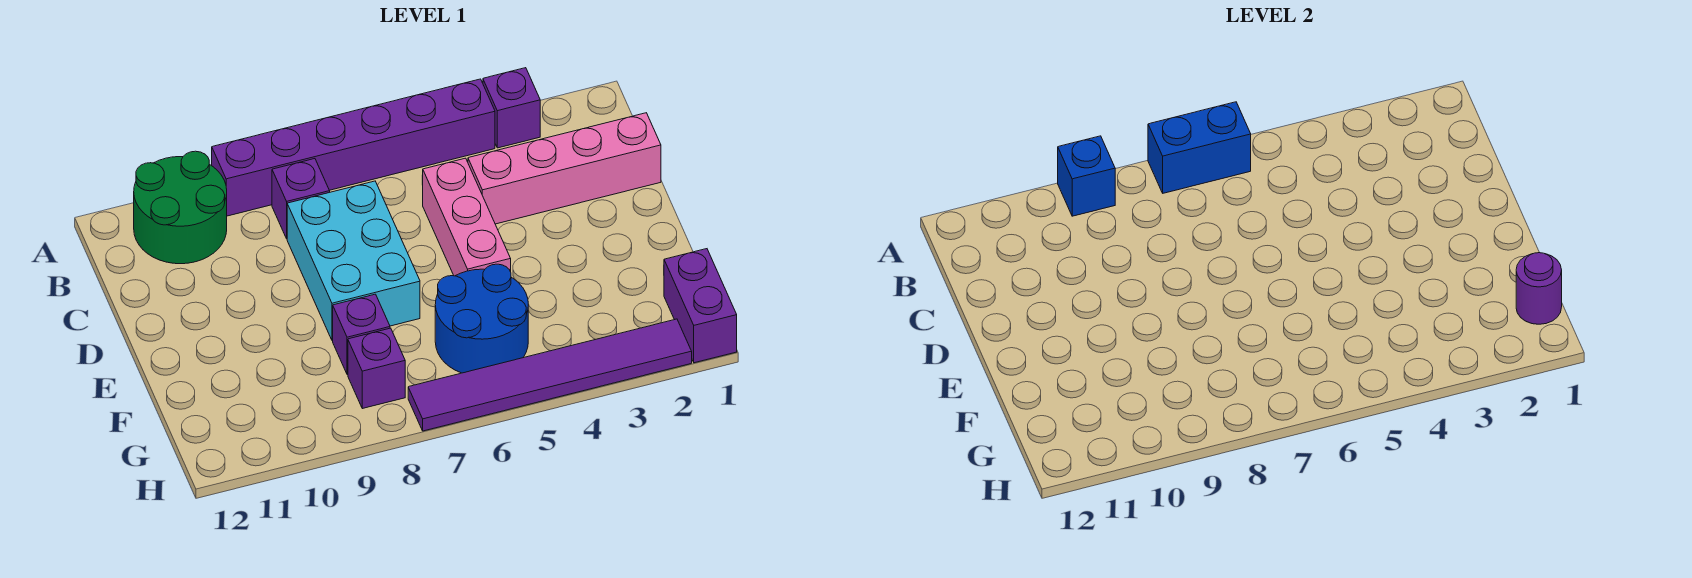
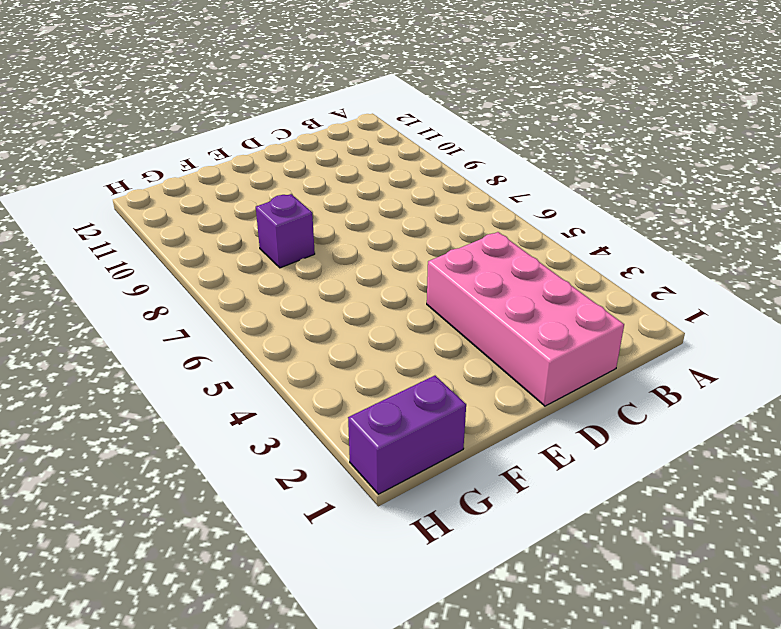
pink brick C1:D4 level 1 -> pink brick C1:C4 level 1
none -> purple brick A3 level 1
none -> purple brick A4:A9 level 1
none -> green round brick A10:B11 level 1

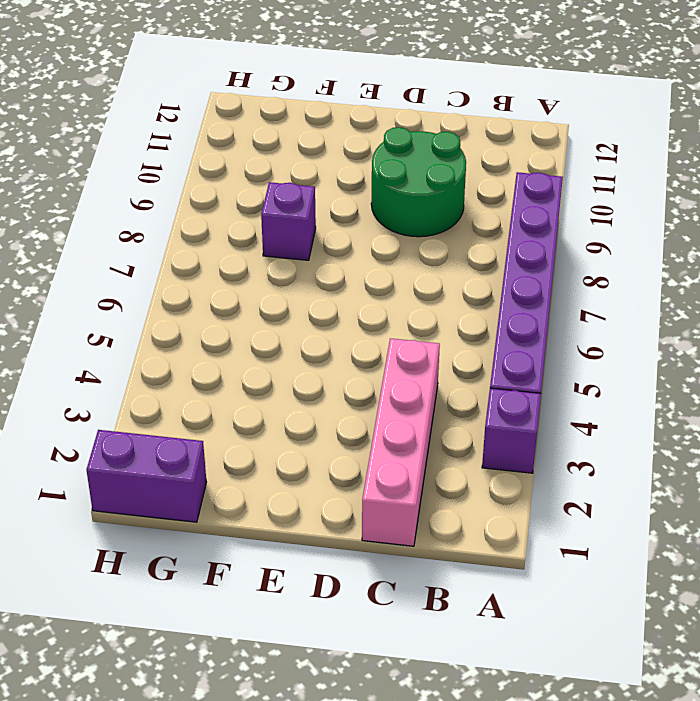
green round brick C9:D10 level 1 -> green round brick A10:B11 level 1
none -> purple brick B8 level 1
none -> pink brick C5:E5 level 1
none -> cyan brick C7:E8 level 1

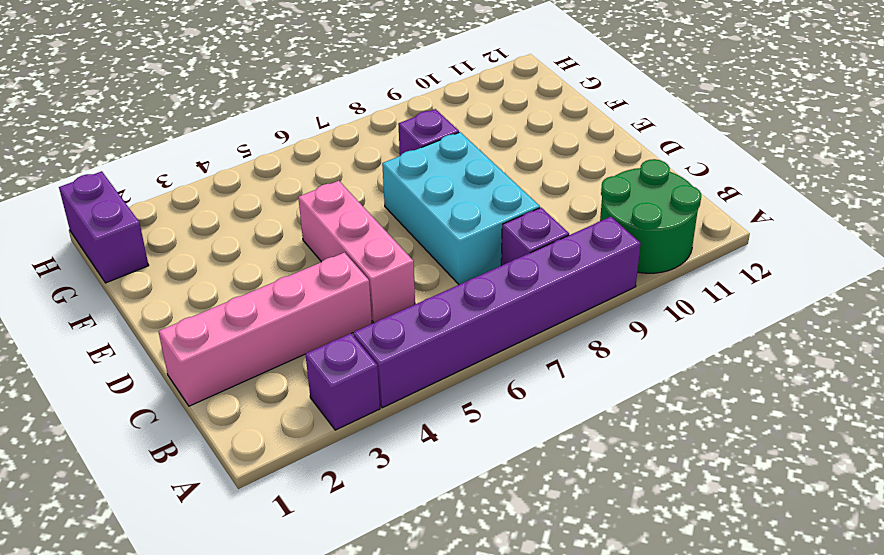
none -> blue round brick F5:G6 level 1
none -> purple brick G8 level 1
none -> purple tile H2:H7 level 1

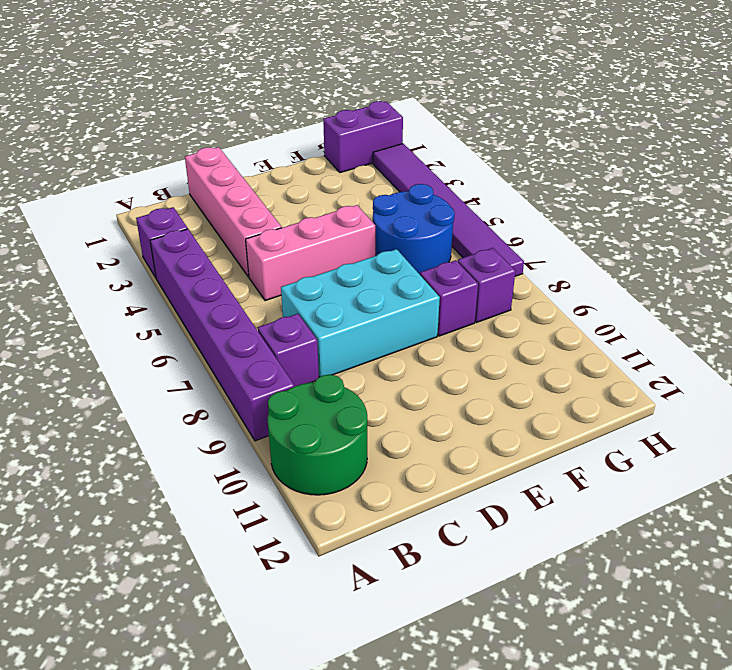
none -> blue brick A6:A7 level 2
none -> blue brick A9 level 2
none -> purple round brick G1 level 2

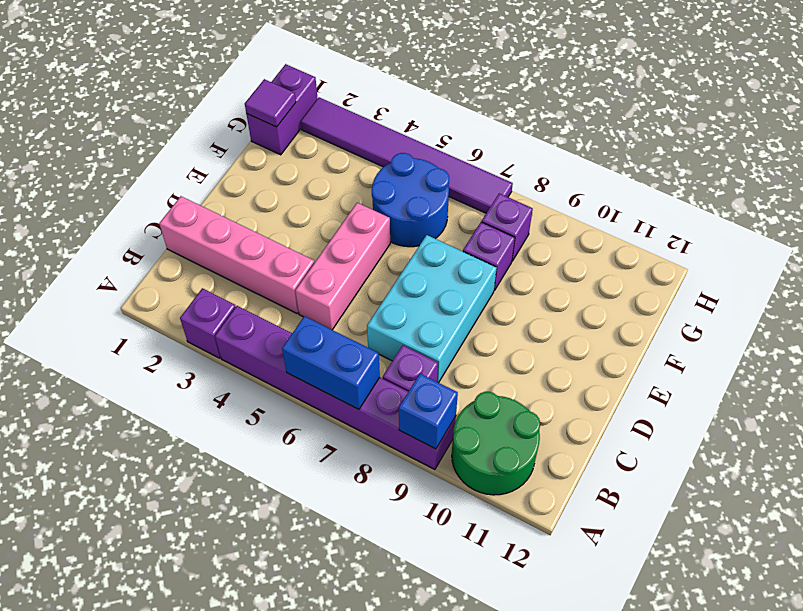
purple tile G1 level 2 -> purple round brick G1 level 2

